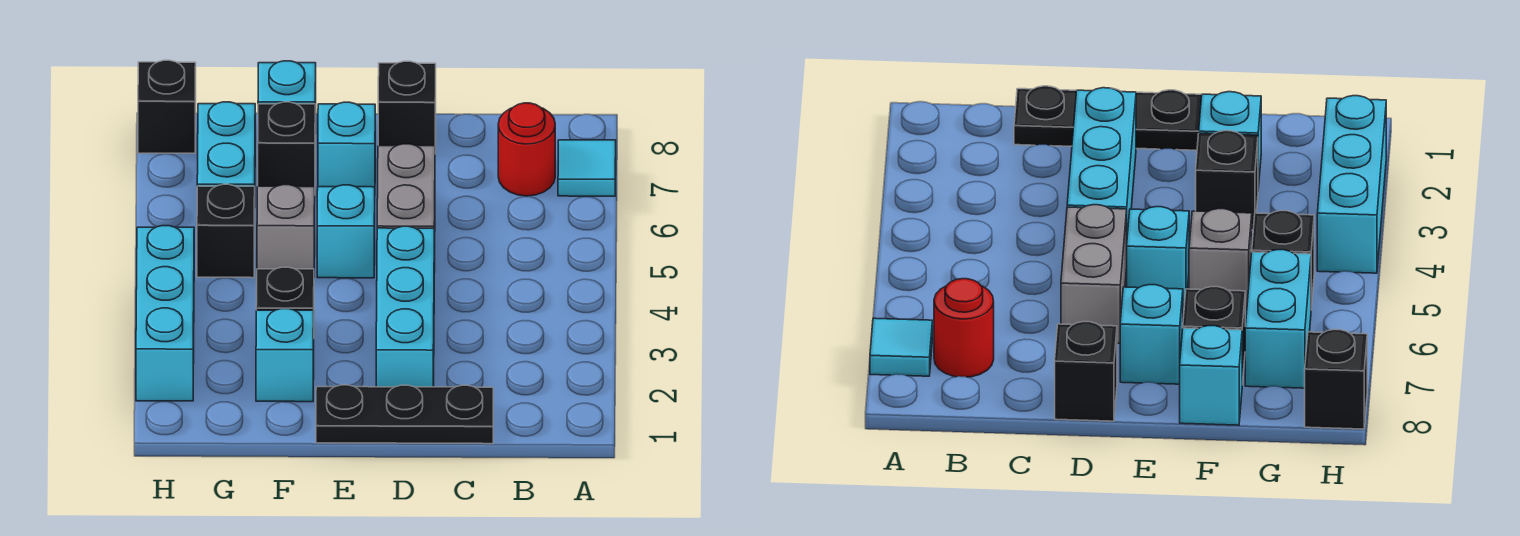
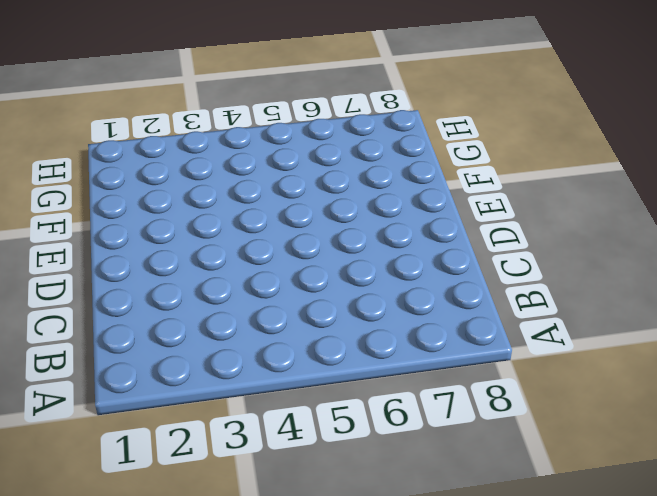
none -> cyan tile A7 level 1
none -> red round brick B7 level 1
none -> black plate C1:E1 level 1

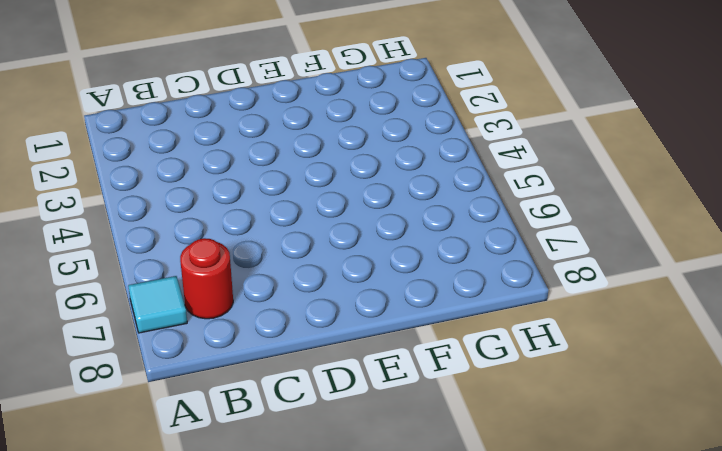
none -> black plate C1:E1 level 1
none -> cyan brick D2:D4 level 1
none -> grey brick D5:D6 level 1

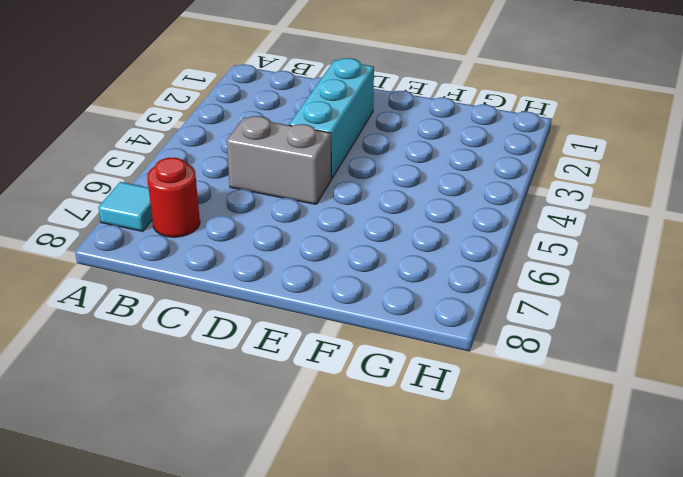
grey brick C5:D5 level 1 -> grey brick D5:D6 level 1
none -> black plate C1:E1 level 1
none -> black brick D8 level 1
none -> cyan brick E5 level 1

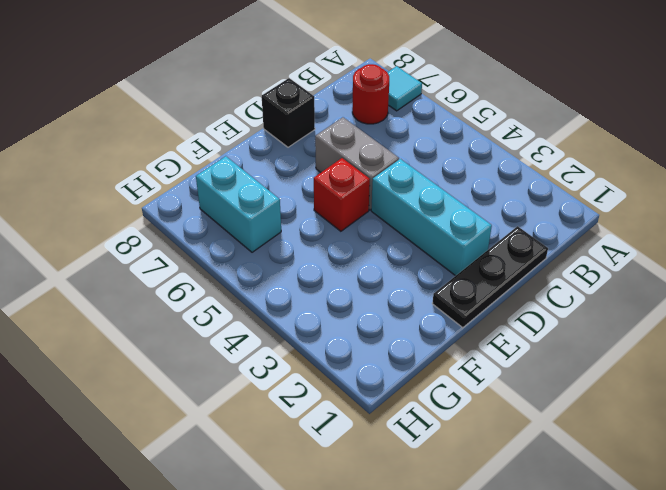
red brick E5 level 1 -> cyan brick E5 level 1
none -> cyan brick E7 level 1
none -> cyan brick F2 level 1
none -> black brick F3 level 1

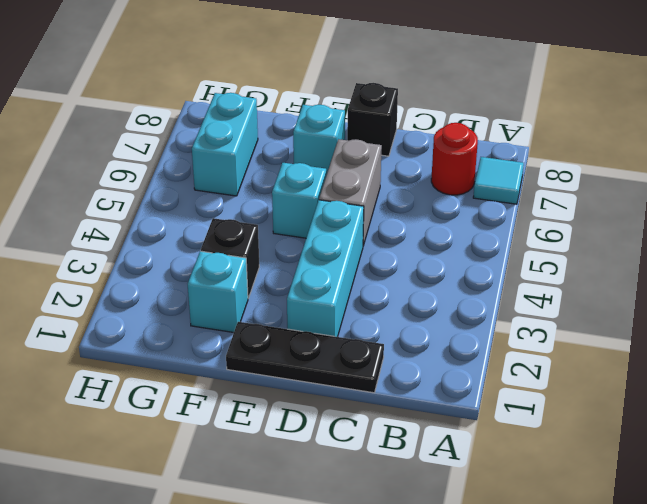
none -> grey brick F5 level 1
none -> black brick F7 level 1
none -> cyan brick F8 level 1

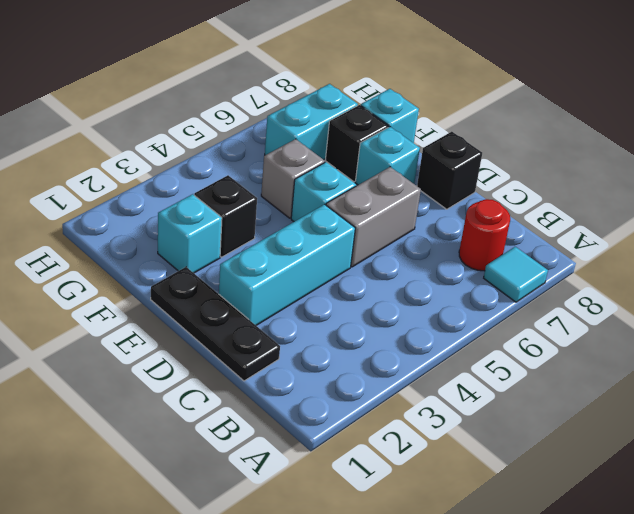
none -> black brick G5 level 1
none -> cyan brick H2:H4 level 1
none -> black brick H8 level 1

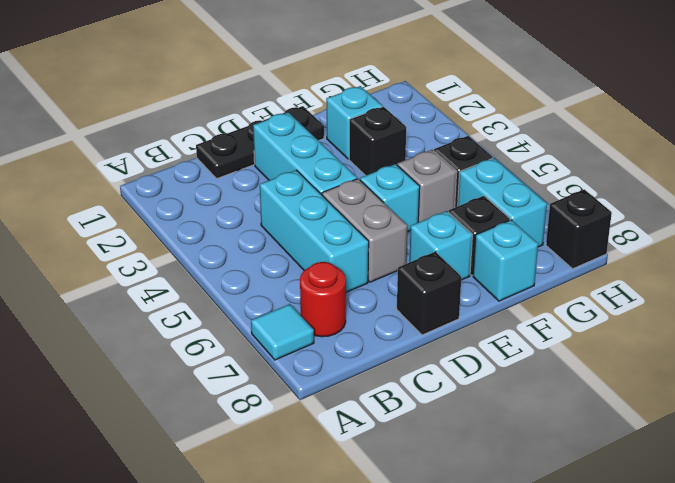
cyan brick C4:C6 level 1 -> cyan brick H2:H4 level 1

